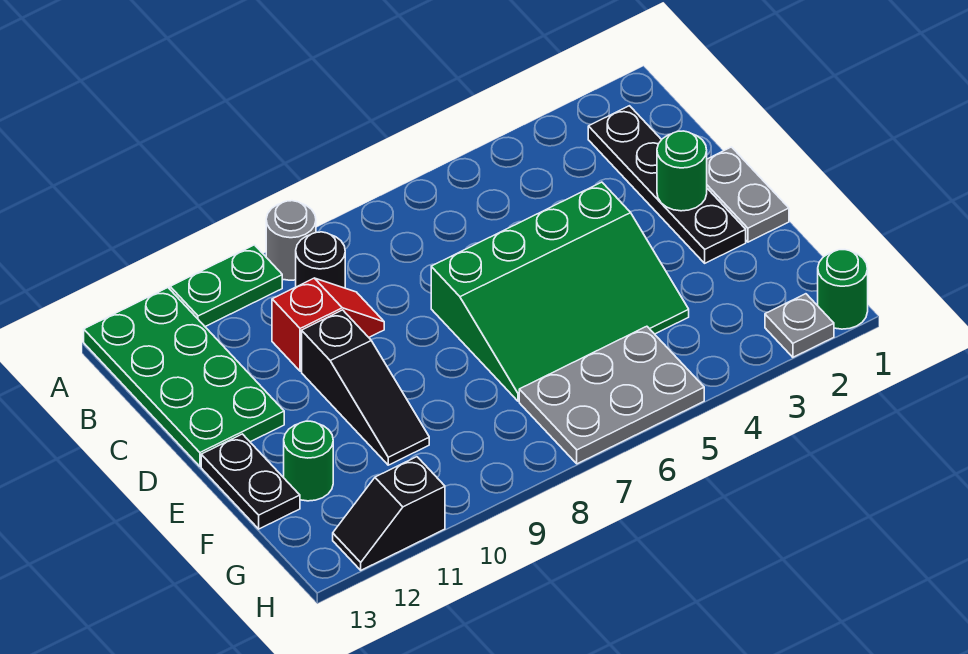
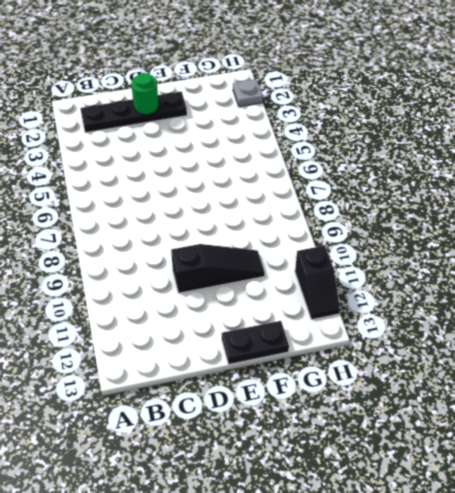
none -> grey round brick A9 level 1
none -> green plate A10:A11 level 1
none -> green plate A12:D13 level 1

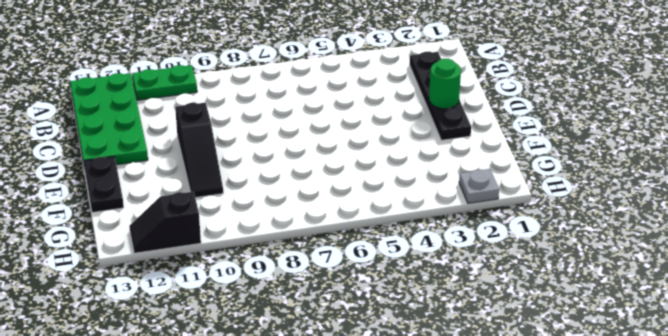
none -> grey round brick A9 level 1
none -> black round brick B9 level 1
none -> red slope C9:C10 level 1 top 10

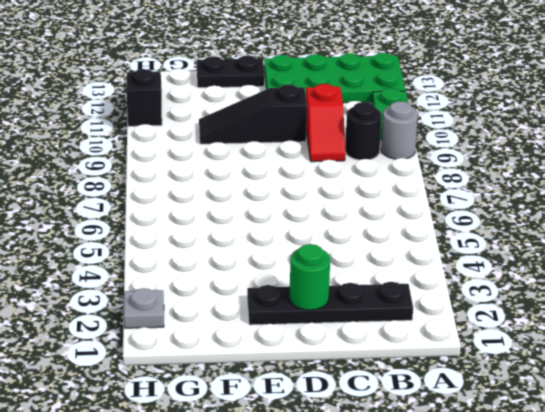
none -> grey plate D1:E1 level 1
none -> green slope D4:F7 level 1 top D
none -> green round brick F12 level 1

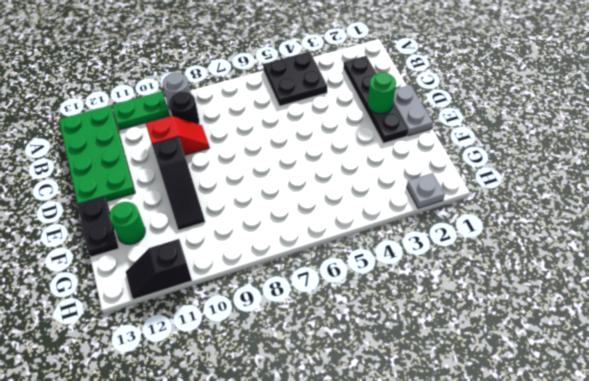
black plate A4:B5 level 1 -> none
none -> green slope D4:F7 level 1 top D
none -> grey plate G5:H7 level 1
none -> green round brick H1 level 1

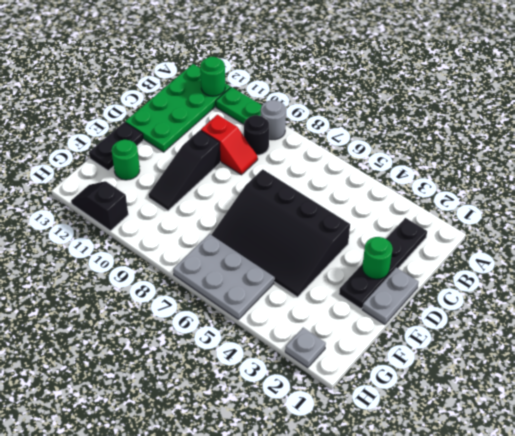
green round brick A12 level 2 -> green round brick H1 level 1
black slope D4:F7 level 1 top D -> green slope D4:F7 level 1 top D

